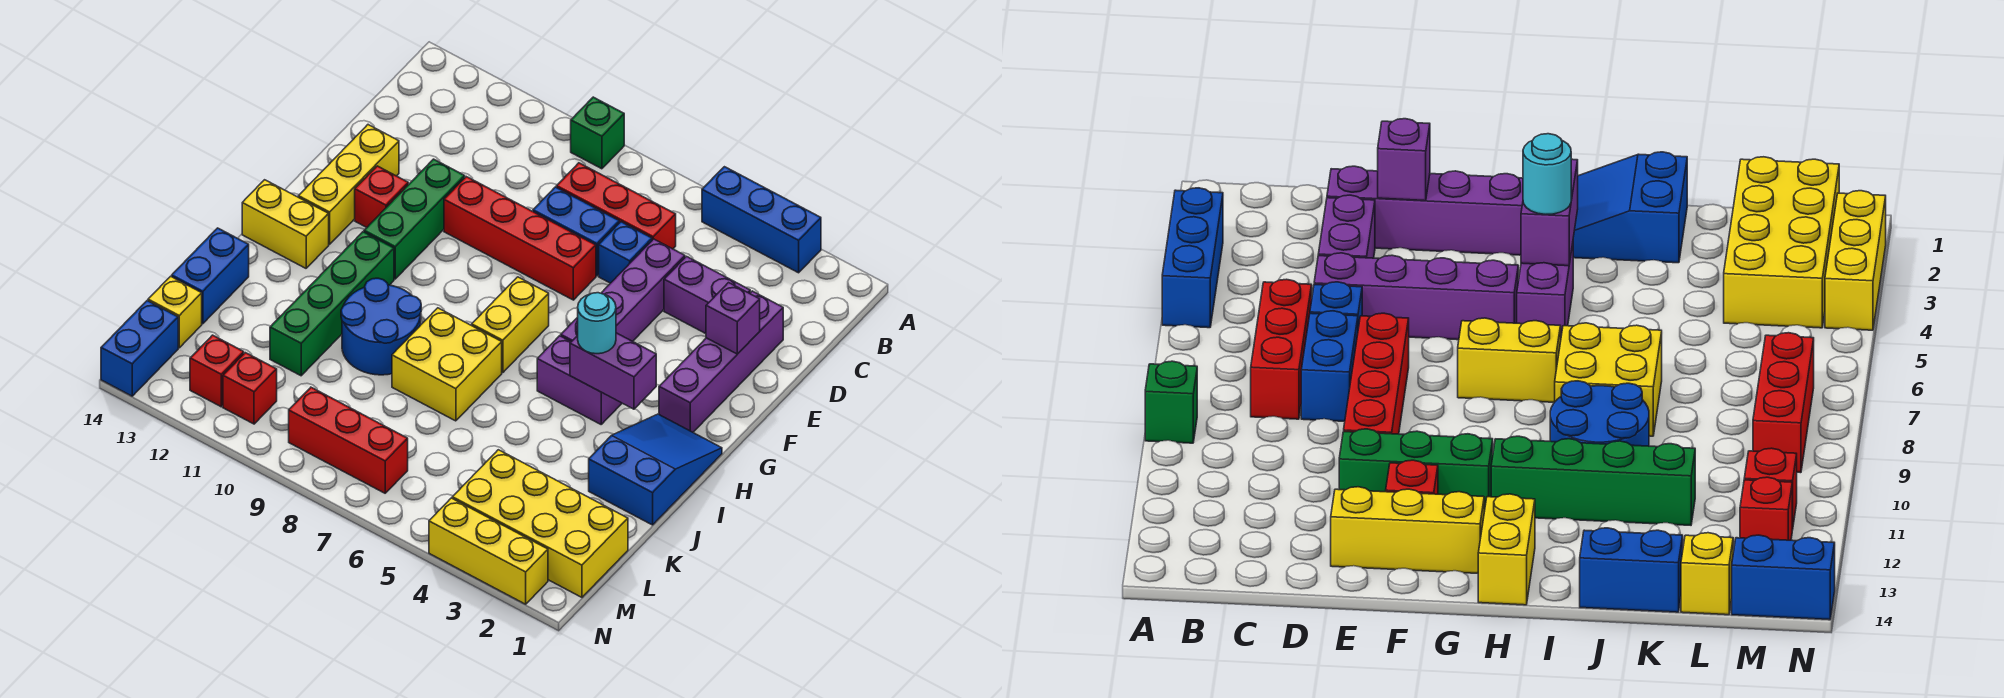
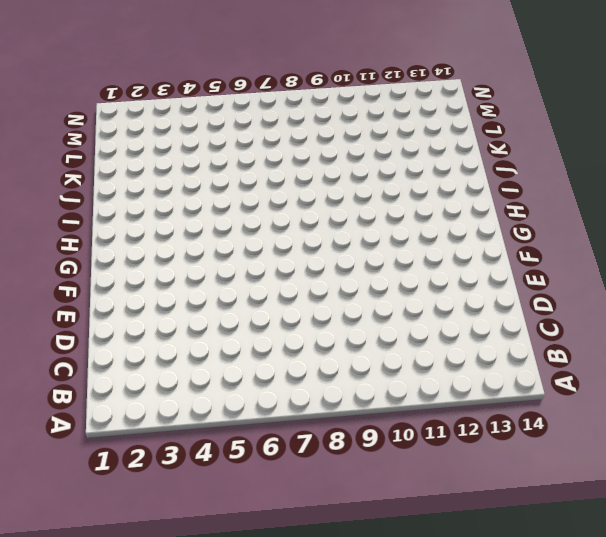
none -> blue brick A3:A5 level 1
none -> green brick A9 level 1
none -> red brick C6:C8 level 1
none -> purple brick D2:G2 level 1

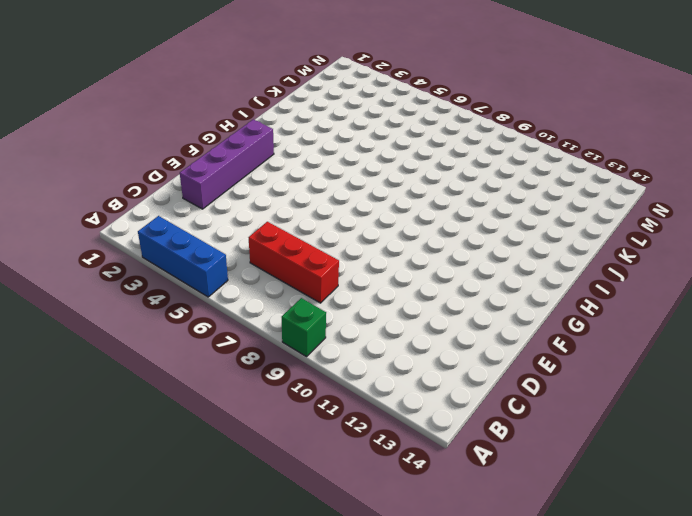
none -> purple brick D3:D4 level 1
none -> purple brick D5:G5 level 1
none -> blue brick D6 level 1
none -> blue brick D7:D8 level 1

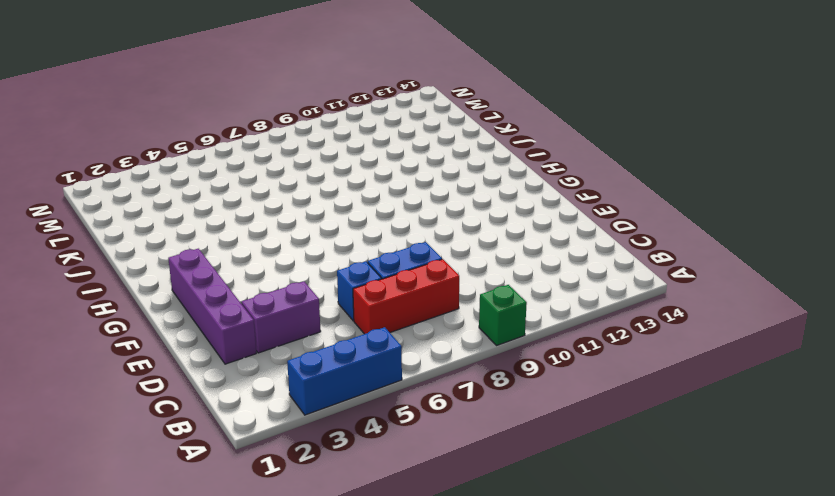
none -> purple brick D5:G5 level 1
none -> red brick E7:E10 level 1
none -> green brick E11:G11 level 1
none -> yellow brick E13:G13 level 1

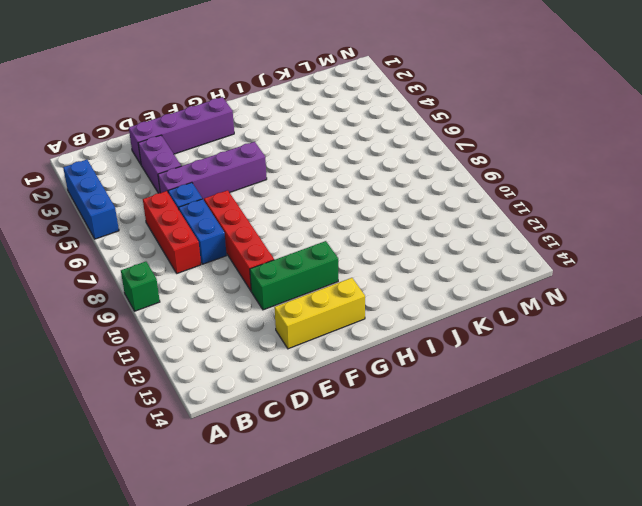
none -> red brick F12 level 1
none -> yellow brick G7:H7 level 1
none -> blue slope H1:J2 level 1 top J
none -> purple brick H4:H5 level 1

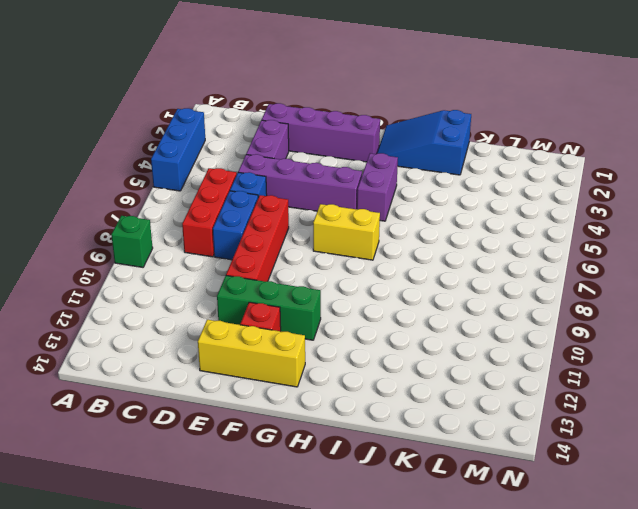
none -> green brick H11:K11 level 1
none -> yellow brick H13:H14 level 1
none -> yellow brick I7:J8 level 1
none -> blue round brick I9:J10 level 1

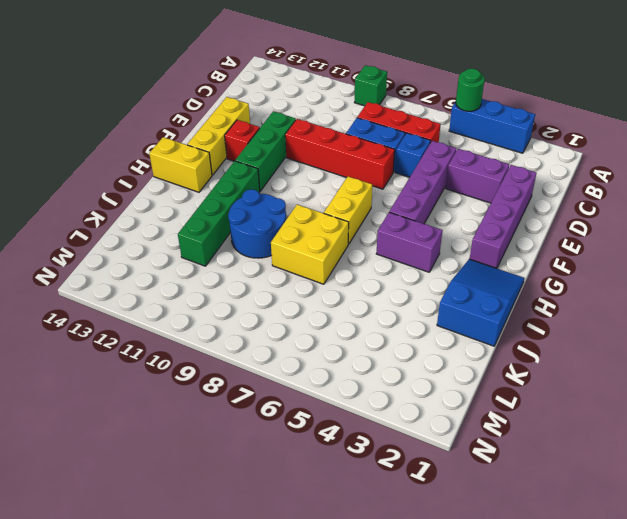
green round brick A5 level 2 -> none
none -> blue brick J14:K14 level 1
none -> yellow brick L1:M4 level 1
none -> yellow brick L14 level 1
none -> red brick M7:M9 level 1

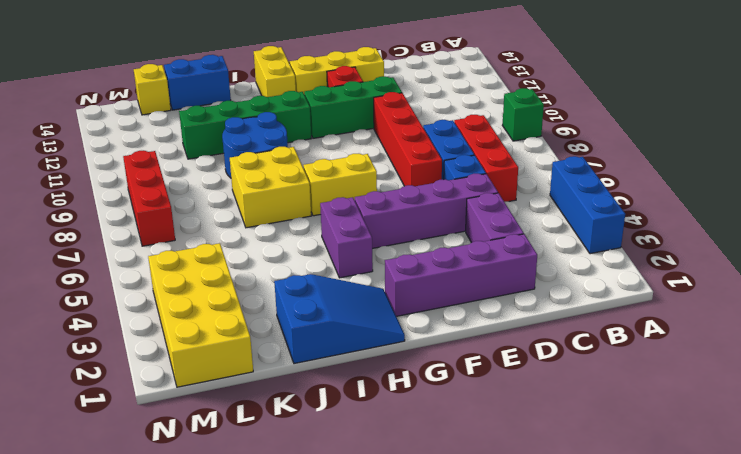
none -> red brick M11 level 1
none -> red brick M12 level 1
none -> blue brick M14:N14 level 1
none -> yellow brick N2:N4 level 1

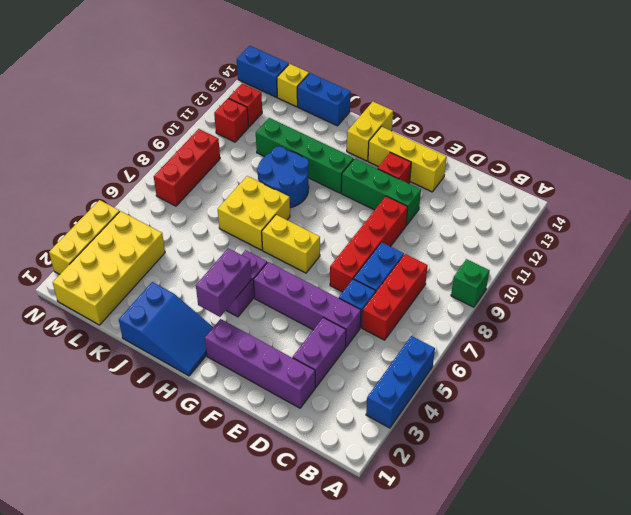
none -> purple brick E2 level 2
none -> cyan round brick H4 level 3

